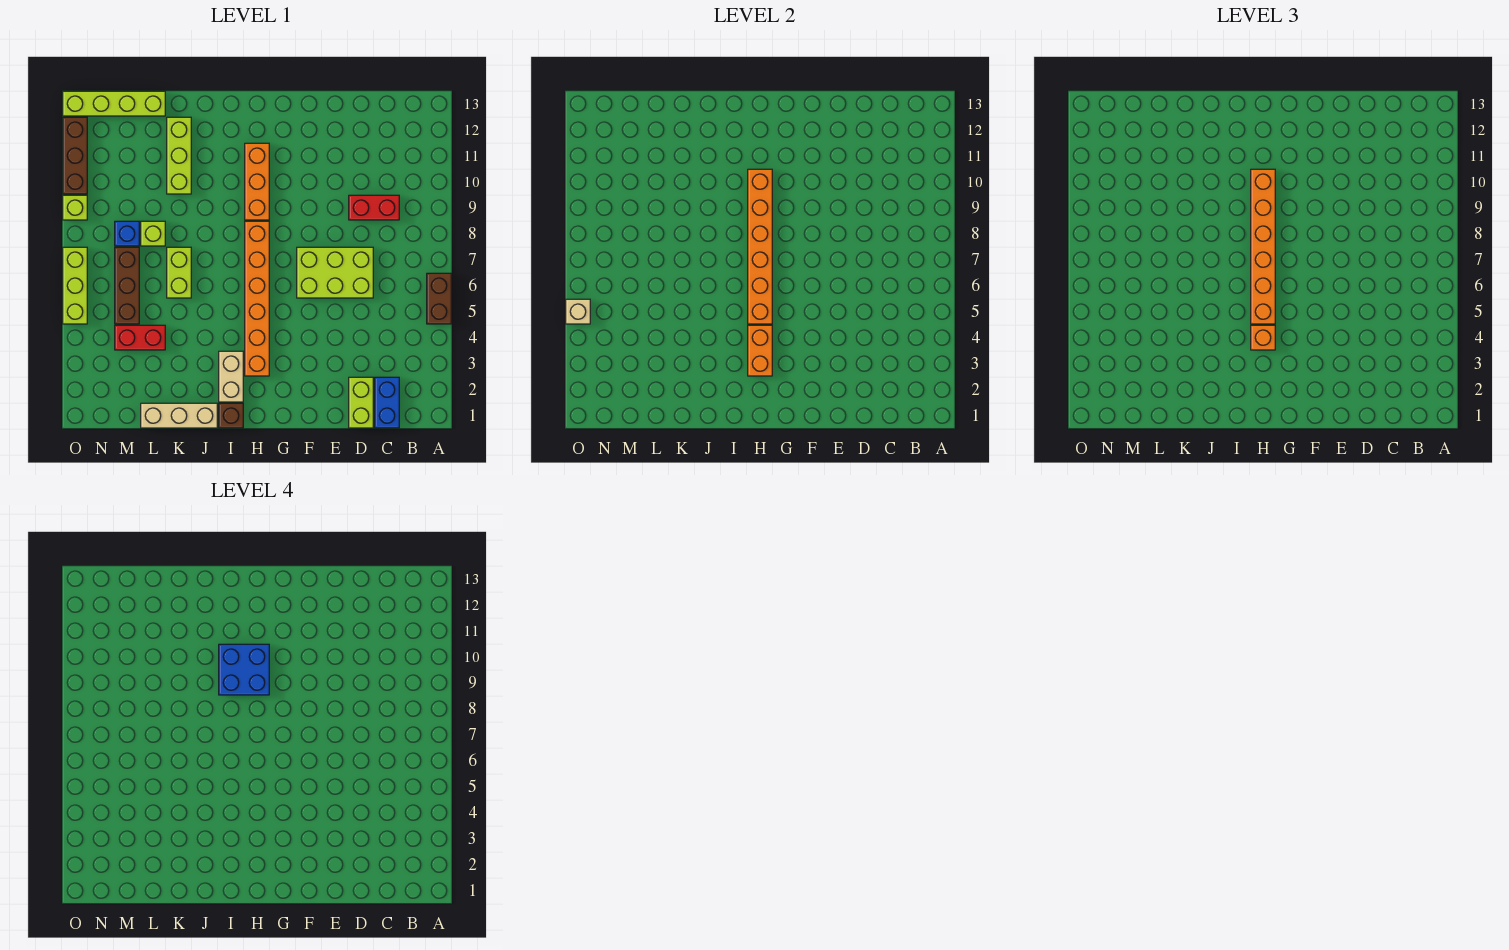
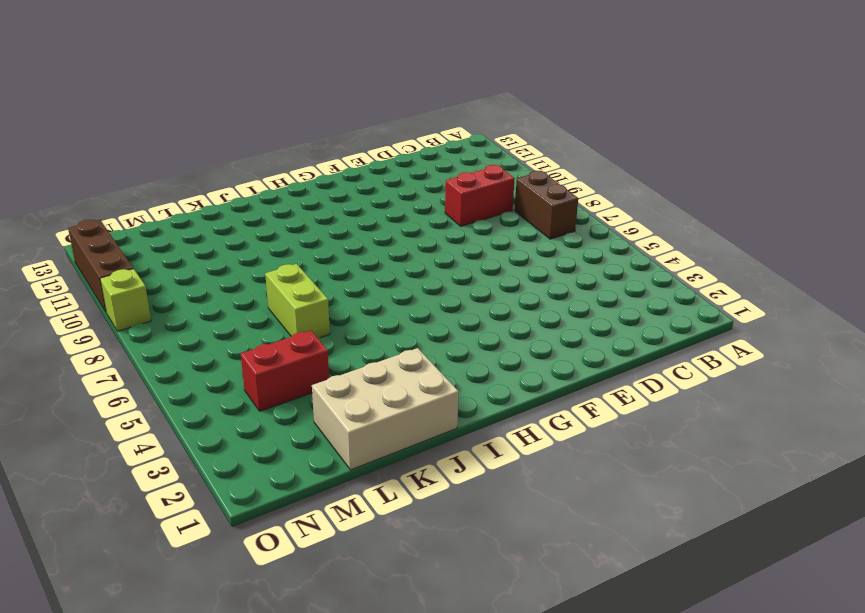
brown brick B7:B8 level 1 -> brown brick A5:A6 level 1
tan brick J1:L2 level 1 -> tan brick J1:L1 level 1
none -> blue brick C1:C2 level 1
none -> lime brick D1:D2 level 1
none -> lime brick D6:F7 level 1

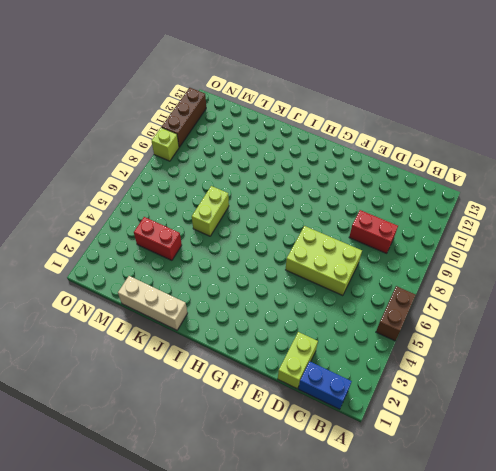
blue brick B1:C1 level 1 -> blue brick C1:C2 level 1
none -> orange brick H3:H8 level 1
none -> orange brick H9:H11 level 1
none -> brown brick I1 level 1

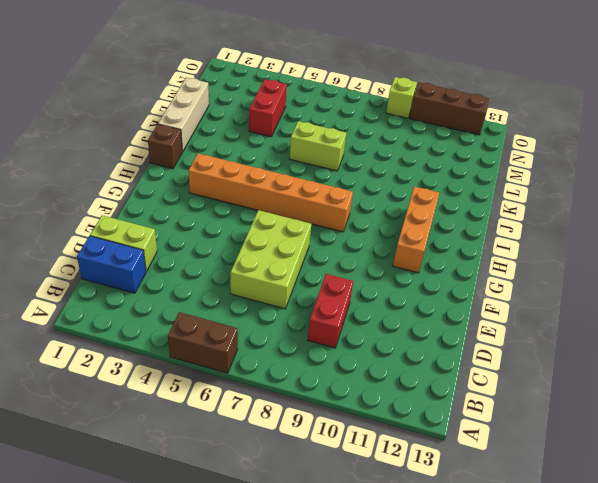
orange brick G11:I11 level 1 -> orange brick H9:H11 level 1
none -> tan brick I2:I3 level 1
none -> lime brick K10:K12 level 1
none -> lime brick L8 level 1

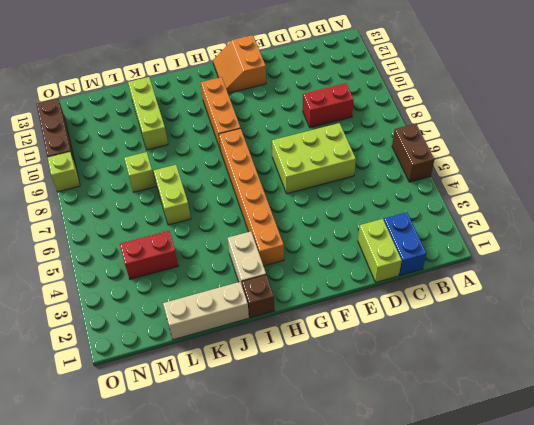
orange slope F12:G13 level 1 top F -> none
none -> lime brick L13:O13 level 1
none -> brown brick M5:M7 level 1
none -> blue brick M8 level 1

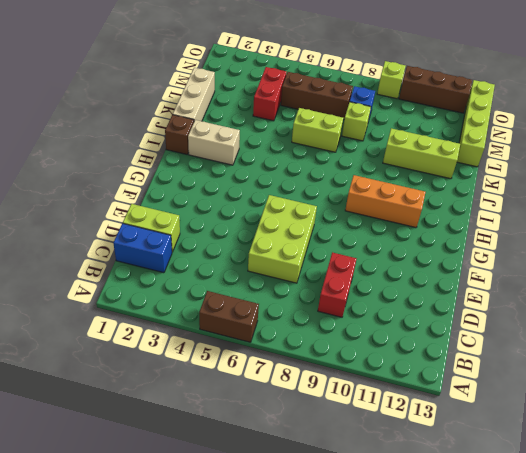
none -> orange brick H3:H8 level 1
none -> lime brick O5:O7 level 1
none -> orange brick H3:H4 level 2

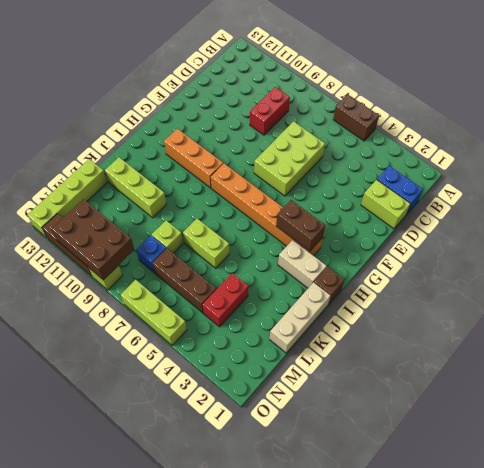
brown brick H3:H4 level 2 -> orange brick H3:H4 level 2
brown brick N9:O11 level 2 -> none
none -> orange brick H5:H10 level 2
none -> tan brick O5 level 2
none -> orange brick H4 level 3

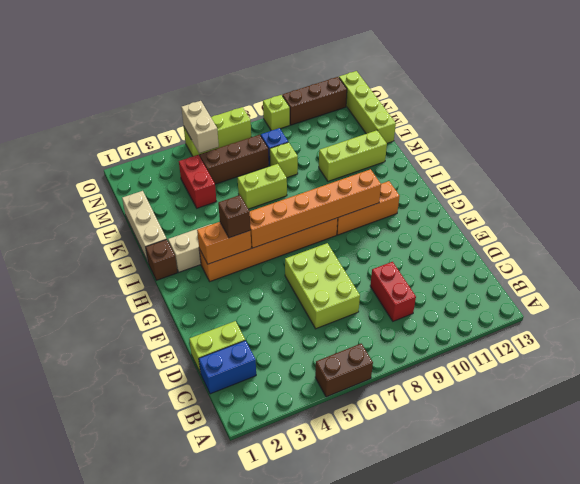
brown brick H4 level 3 -> orange brick H4 level 3
tan brick N5:O5 level 2 -> tan brick O5 level 2
none -> orange brick H5:H10 level 3
none -> blue brick H9:I10 level 4

